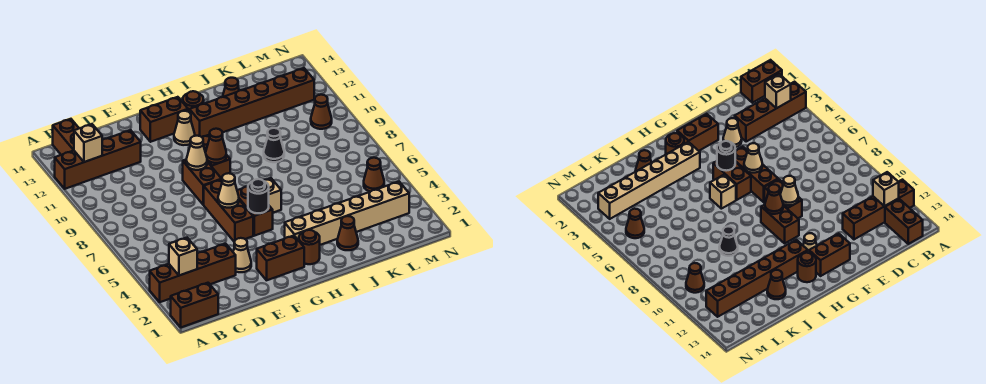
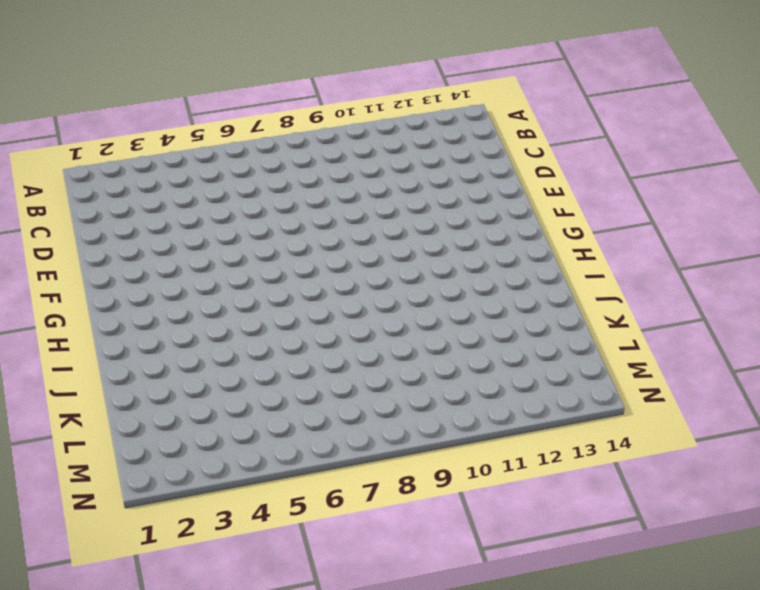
none -> brown brick A1:B1 level 1
none -> brown brick A3:D3 level 1
none -> brown brick A12:D12 level 1

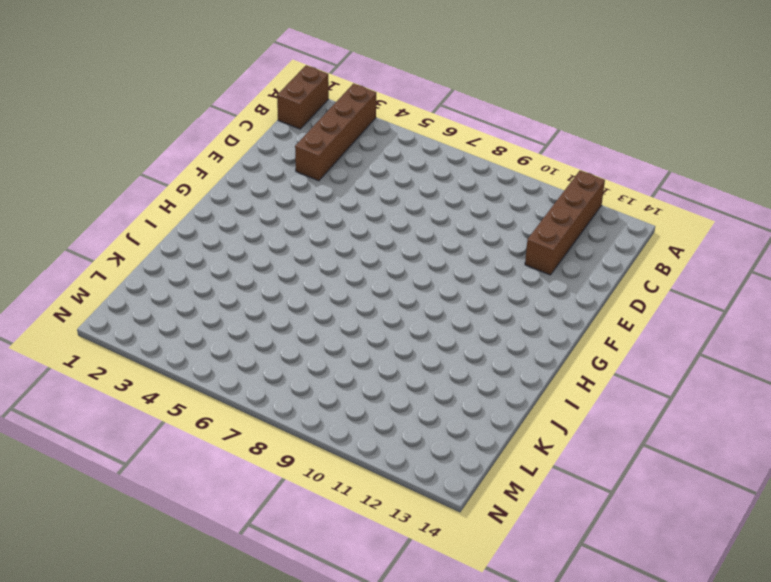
none -> brown brick B13:B14 level 1
none -> tan cone E3 level 1
none -> brown brick F2:G2 level 1

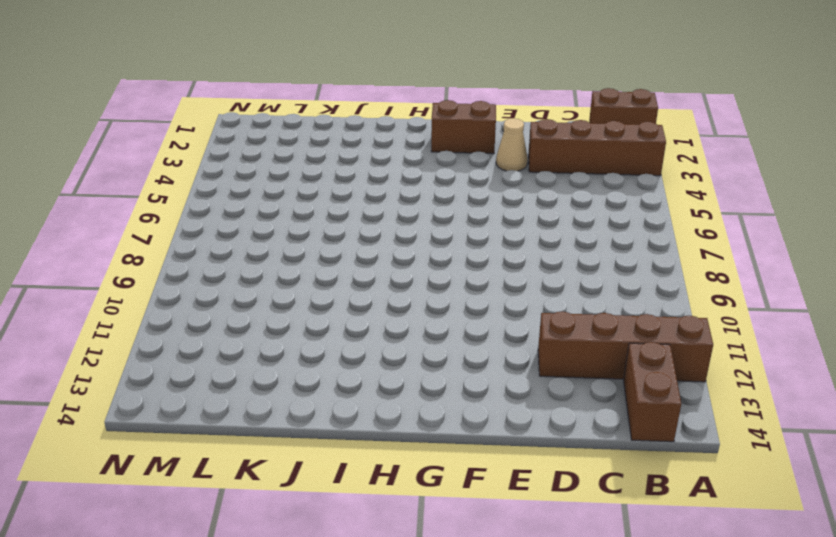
none -> brown brick F5:F7 level 1
none -> brown brick F8:F9 level 1
none -> brown brick F13:G13 level 1

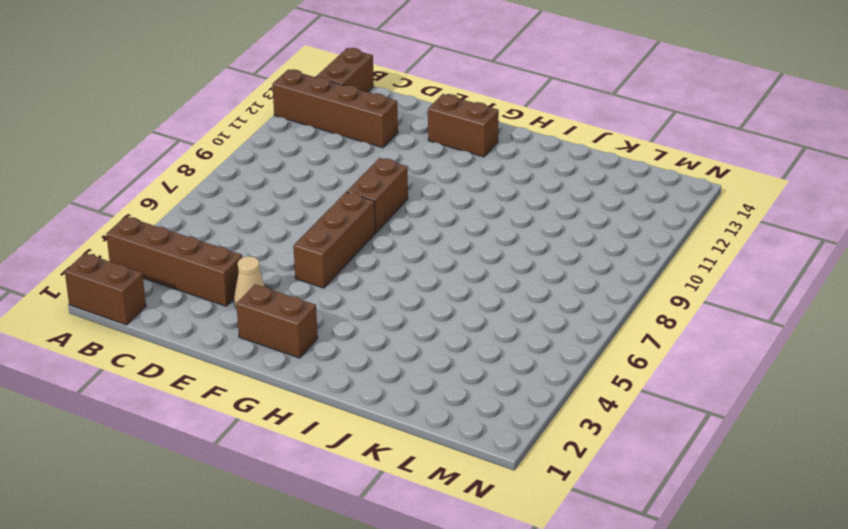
none -> brown brick G5:G6 level 1
none -> brown brick G9:G10 level 1
none -> tan cone G12 level 1

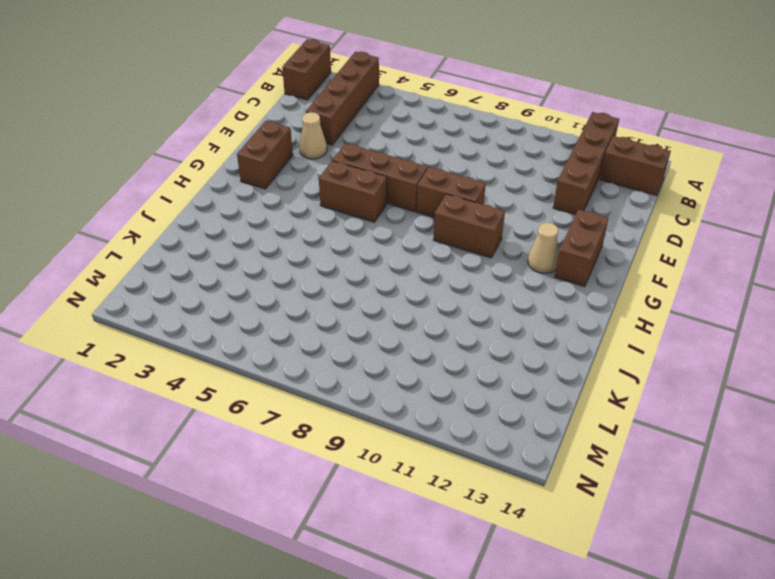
none -> brown round brick H2 level 1
none -> tan brick H3:M3 level 1
none -> tan brick H6 level 1

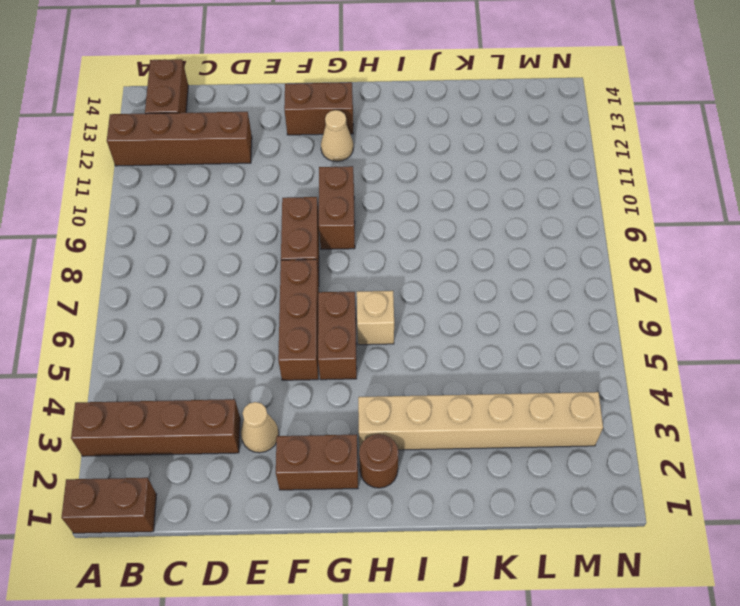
none -> brown brick H12:M12 level 1
none -> brown round brick H13 level 1
none -> brown cone J2 level 1

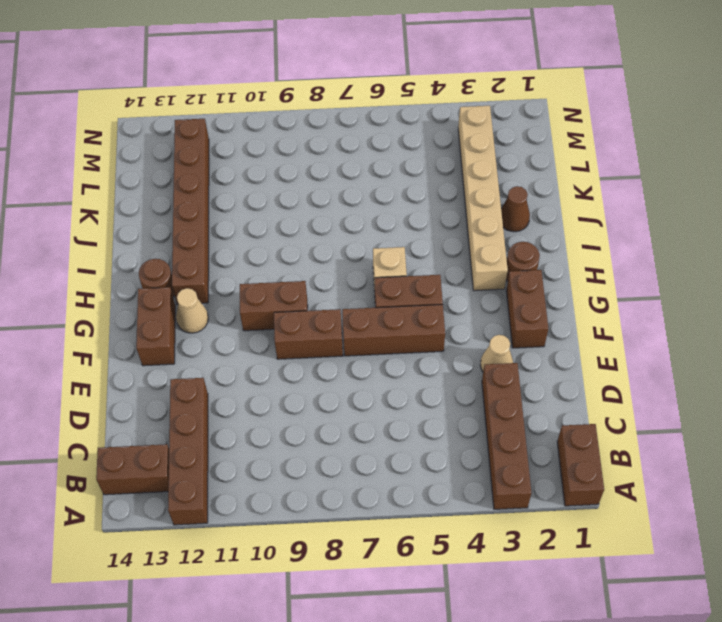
none -> black cone J9 level 1
none -> brown cone J13 level 1
none -> brown cone M5 level 1

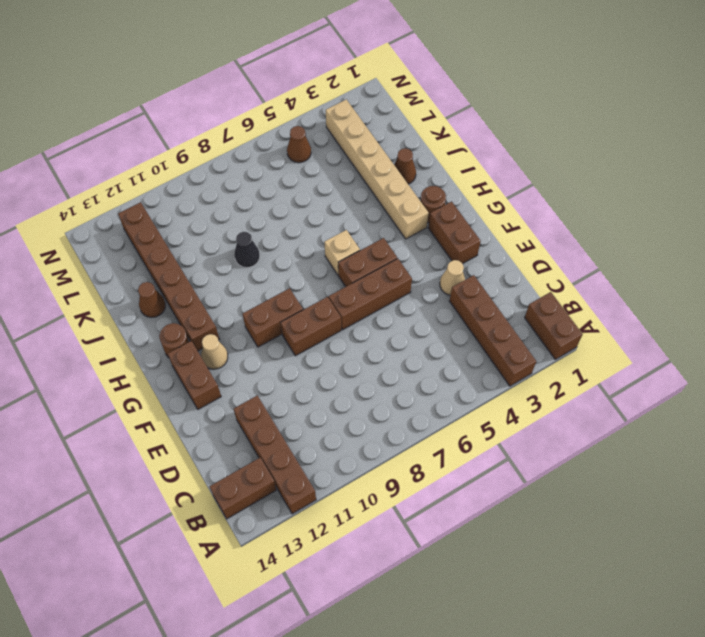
none -> brown cone M10 level 1
none -> tan brick B3 level 2
none -> tan brick B12 level 2

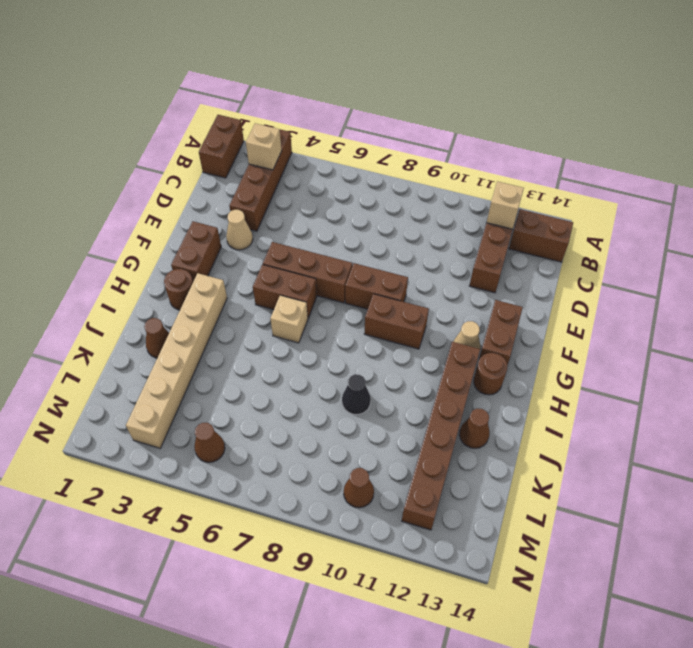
none -> tan cone F6 level 2
none -> tan cone F9 level 2
none -> black round brick G5 level 2

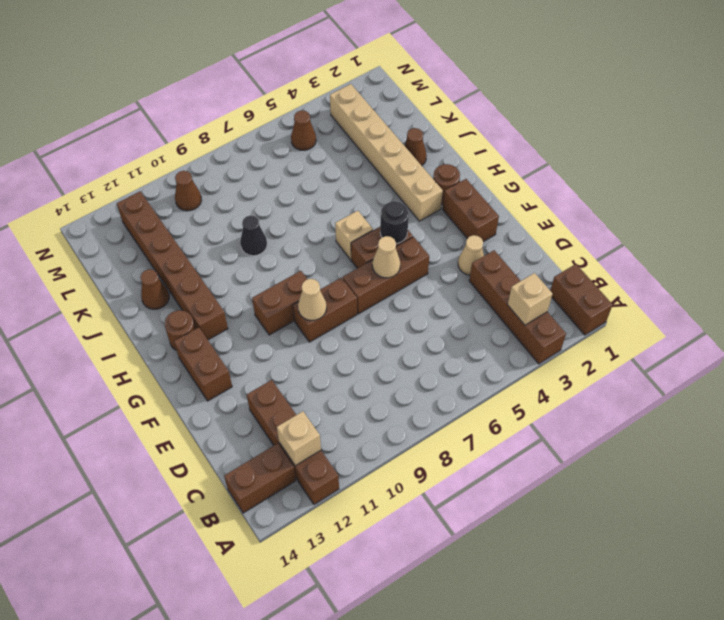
none -> tan cone G12 level 1
none -> brown cone G9 level 2

